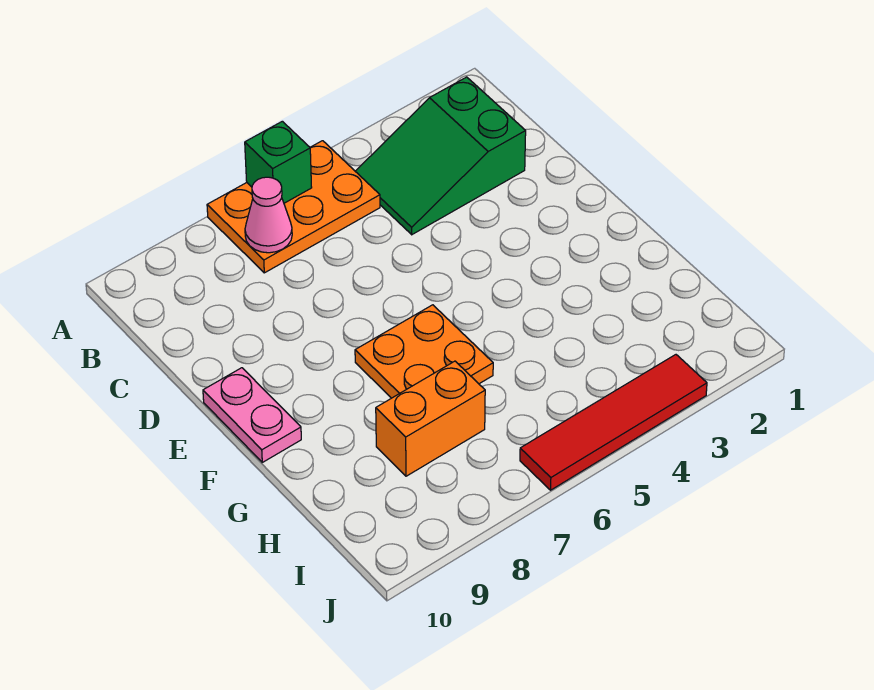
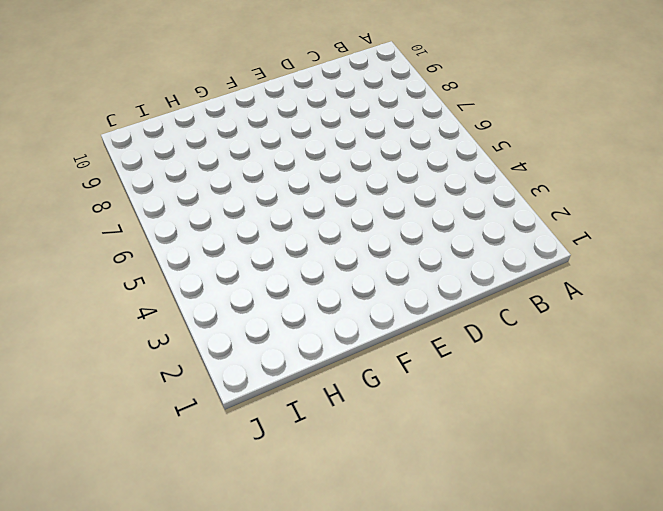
none -> orange plate A5:B7 level 1
none -> green slope B2:C4 level 1 top 2

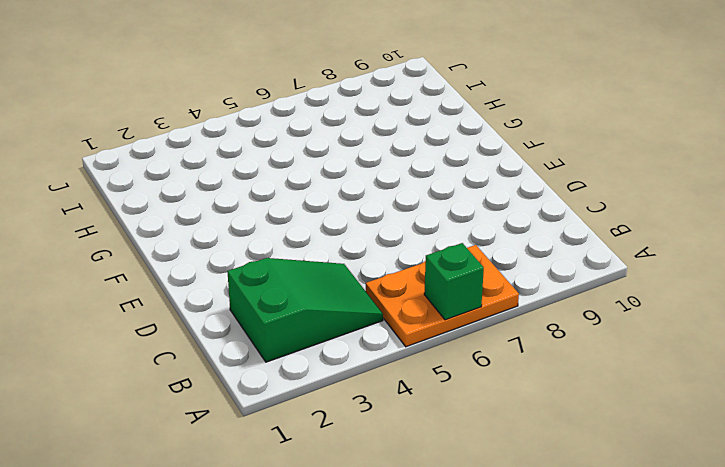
none -> pink plate E10:F10 level 1
none -> orange plate F6:G7 level 1

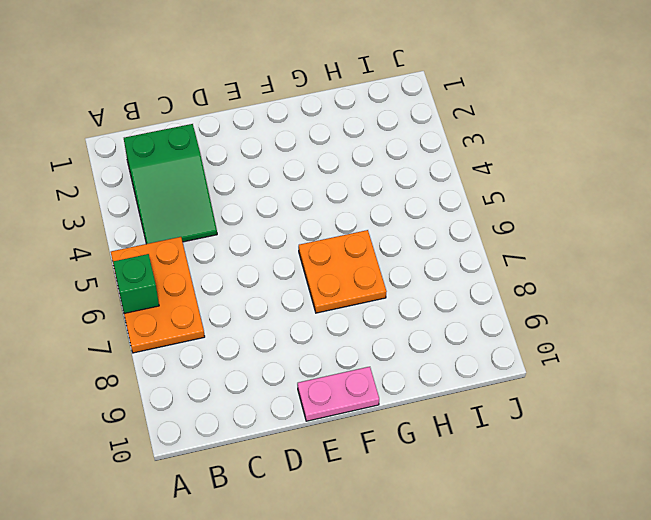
none -> orange brick H7:H8 level 1
none -> red tile J3:J6 level 1

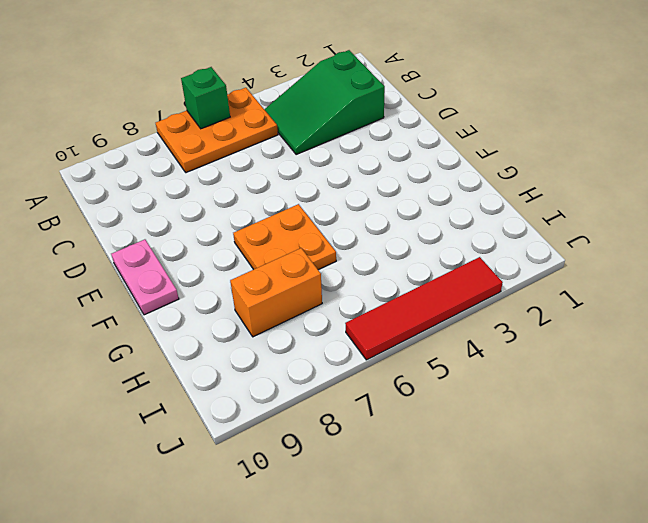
none -> pink cone B7 level 2

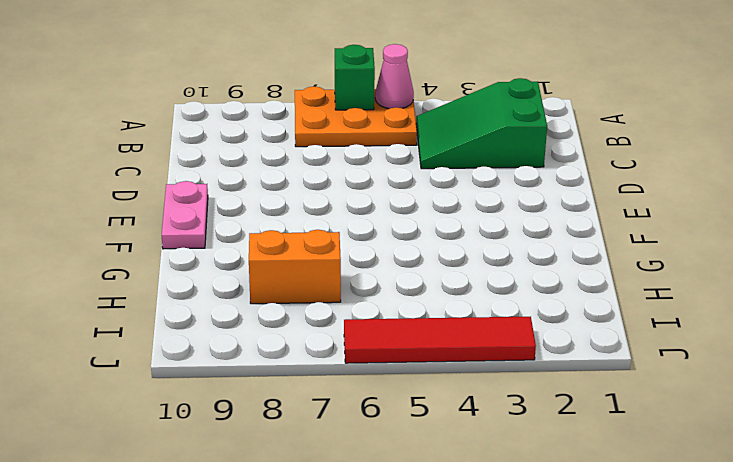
pink cone A5 level 2 -> pink cone B7 level 2
none -> orange plate F6:G7 level 1

